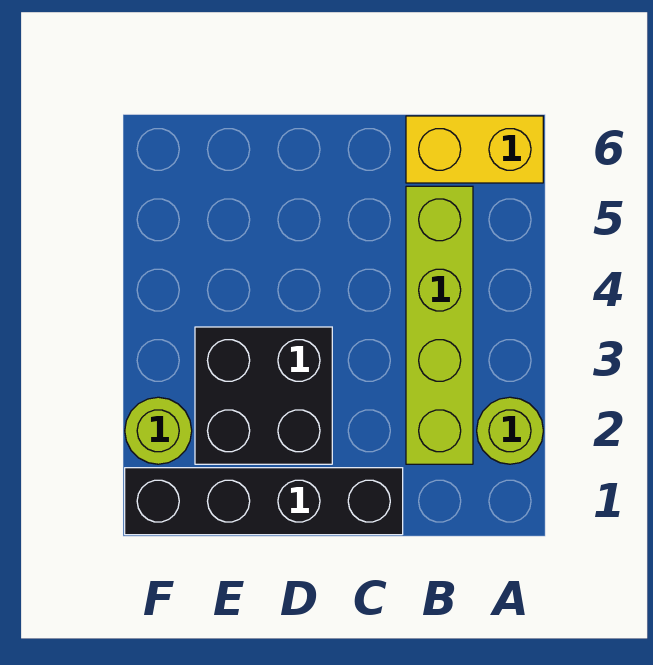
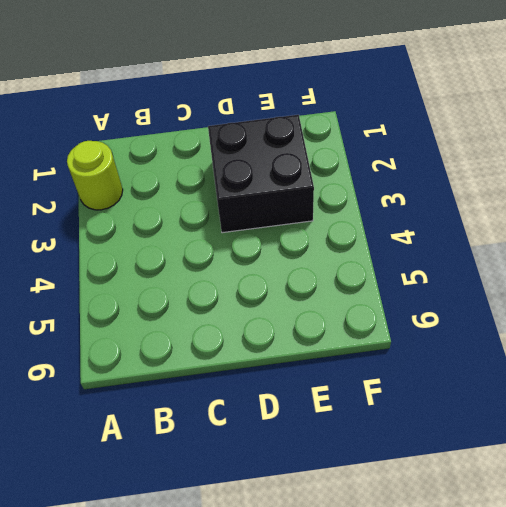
none -> yellow brick A6:B6 level 1
none -> lime brick B2:B5 level 1

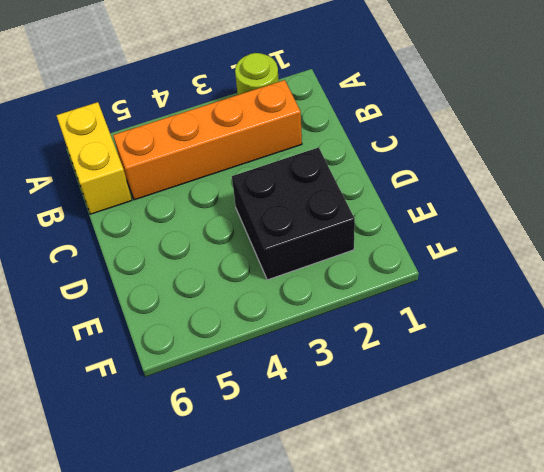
orange brick B2:B5 level 1 -> lime brick B2:B5 level 1
none -> black brick C1:F1 level 1
none -> lime round brick F2 level 1

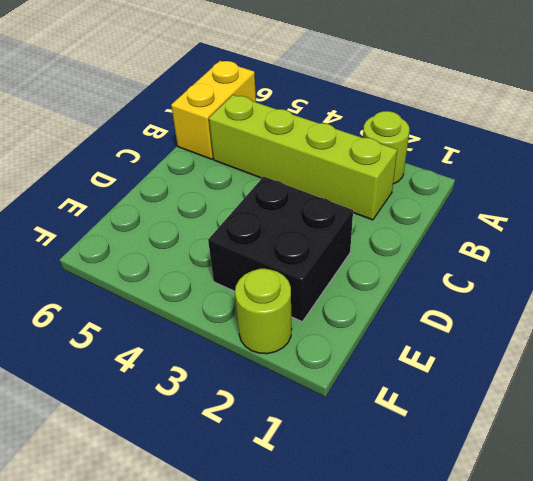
none -> black brick C1:F1 level 1

